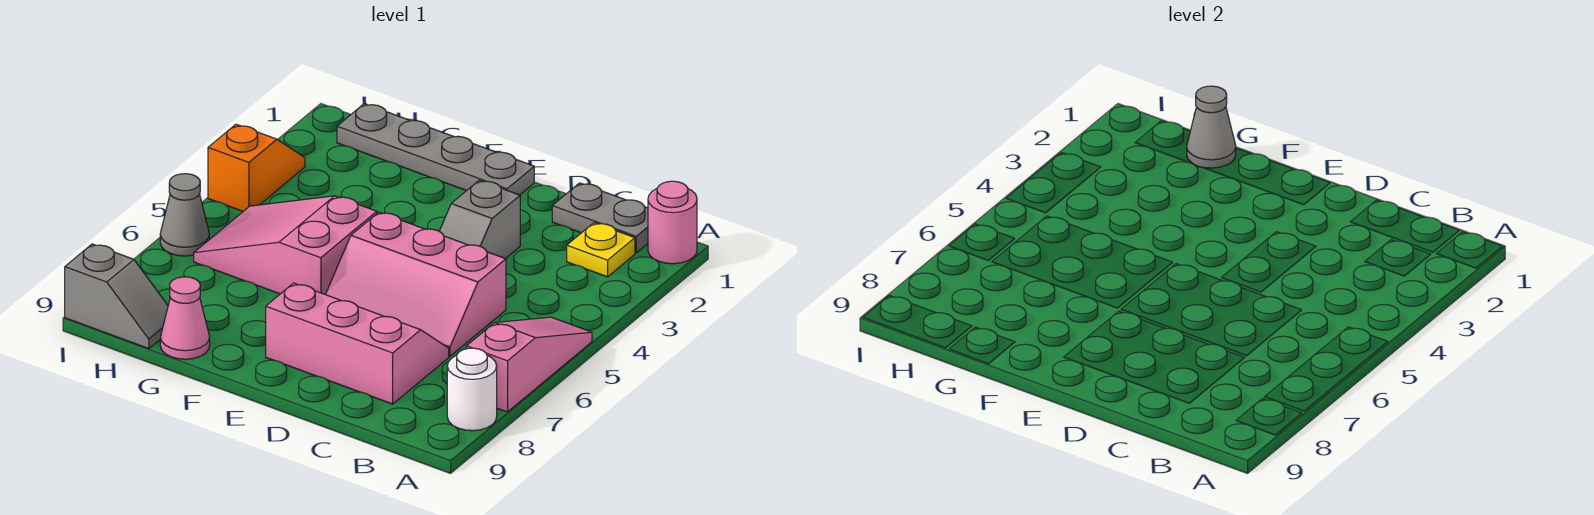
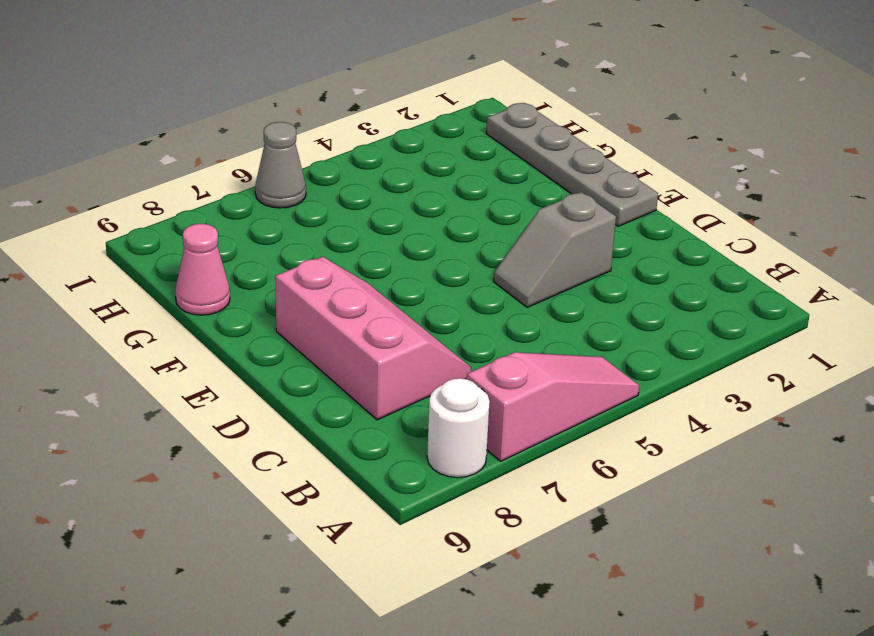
none -> pink round brick A1 level 1
none -> grey plate B1:C1 level 1
none -> yellow plate B2 level 1

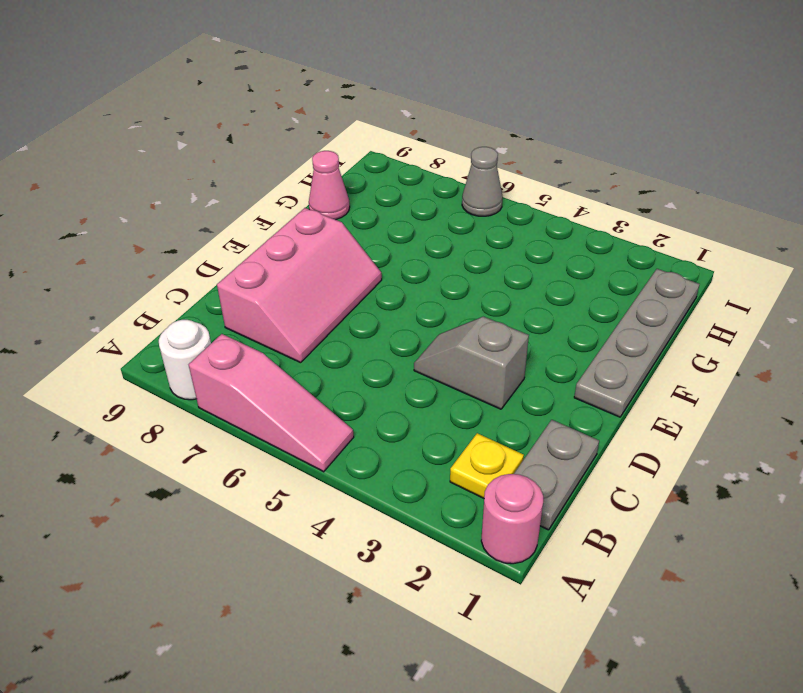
none -> pink slope C5:E6 level 1 top 5
none -> pink slope F5:H6 level 1 top F
none -> grey slope H9:I9 level 1 top I

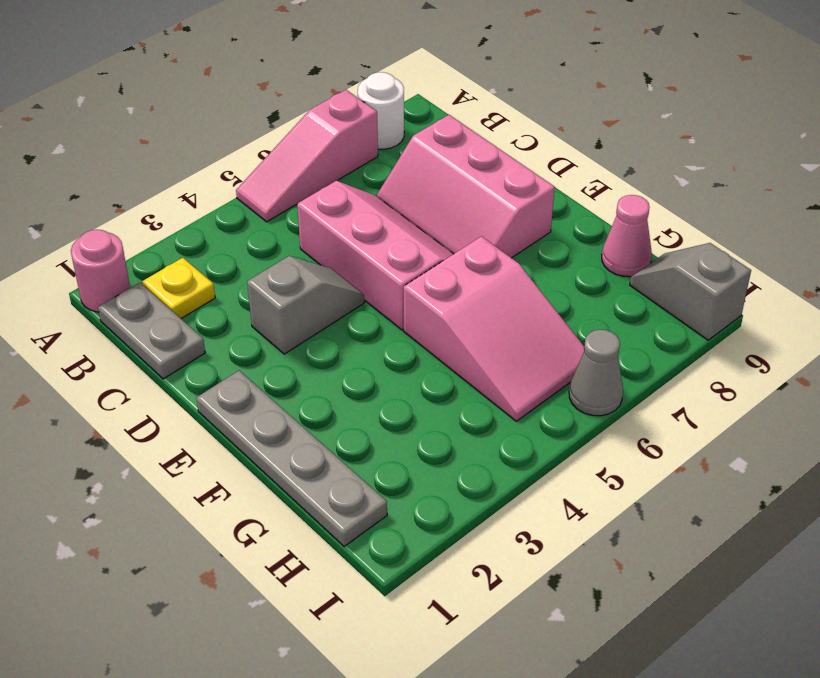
none -> orange slope I3:I4 level 1 top 4
none -> grey cone G1 level 2

